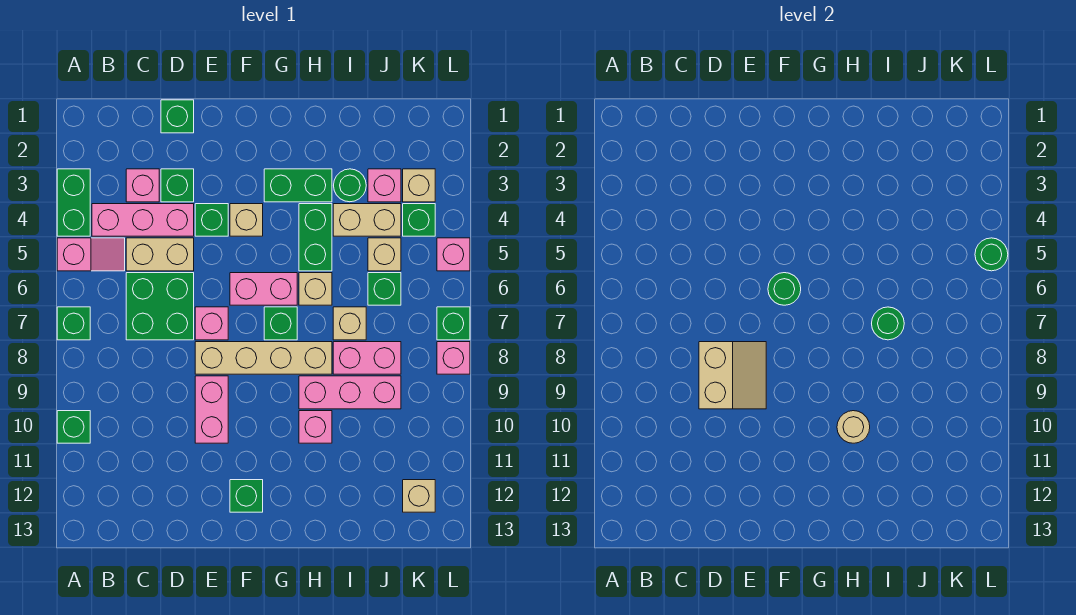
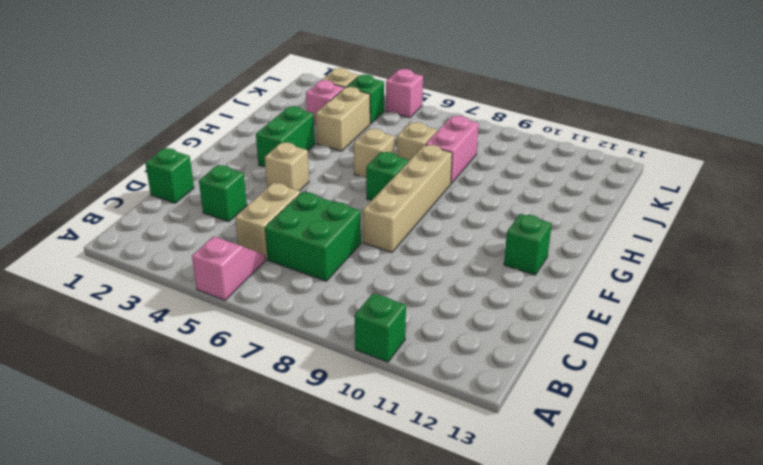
none -> green brick A3:A4 level 1
none -> green brick A7 level 1
none -> pink brick B4:D4 level 1
none -> pink brick C3 level 1

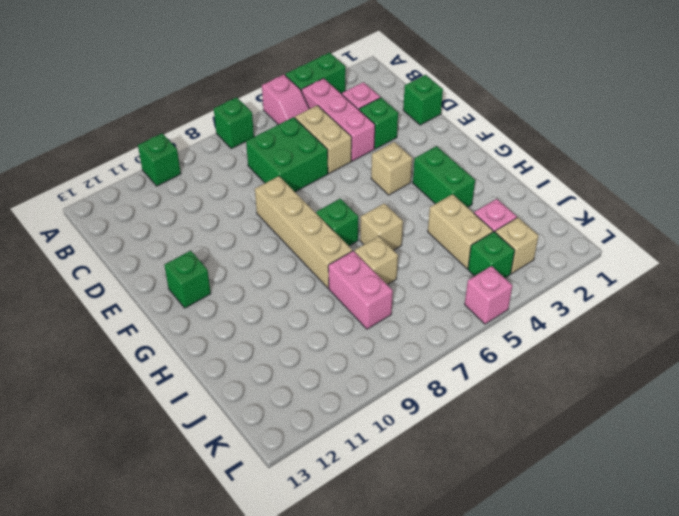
none -> green brick E4 level 1
none -> pink brick E7 level 1
none -> pink brick E9:E10 level 1
none -> pink brick F6:G6 level 1

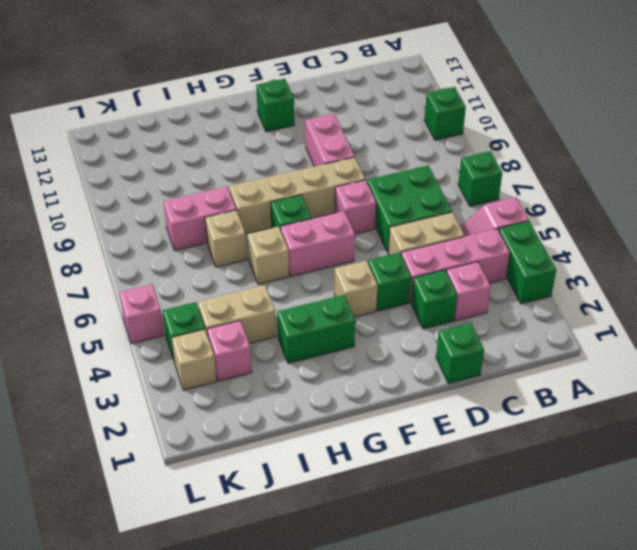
none -> green brick H4:H5 level 1
none -> pink brick H9:J9 level 1
none -> pink brick H10 level 1
none -> green round brick I3 level 1

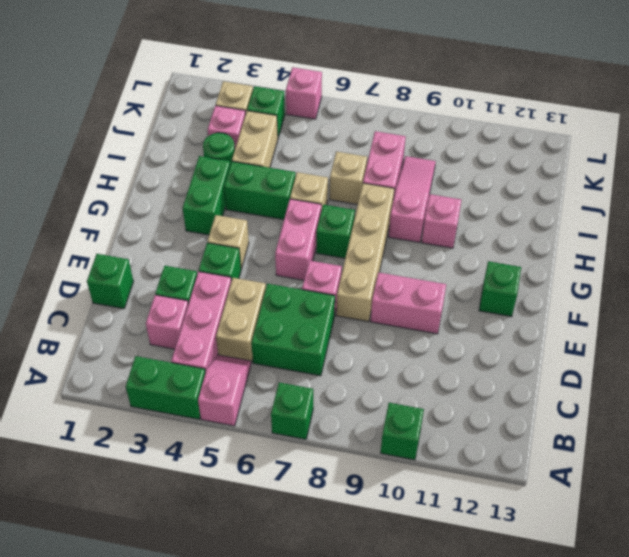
pink slope H9:J9 level 1 top H -> pink brick H9:J9 level 1
none -> tan brick J5 level 1
none -> green brick J6 level 1
none -> tan brick K12 level 1
none -> green brick L7 level 1

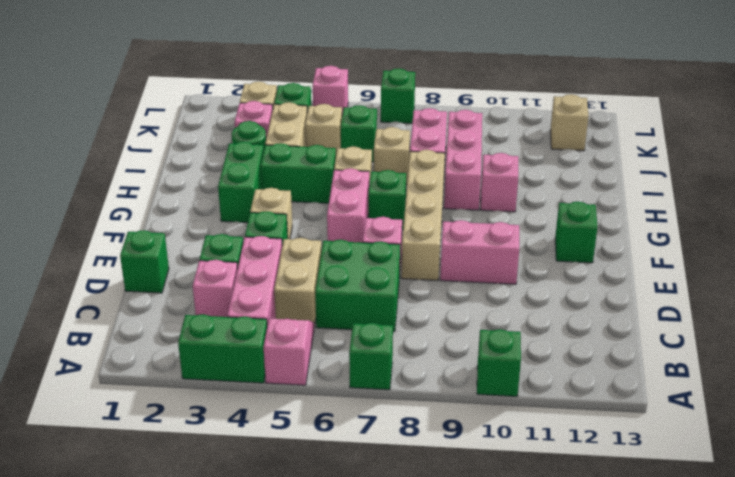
none -> pink brick L8 level 1
none -> tan slope D8:E9 level 2 top D
none -> green round brick F6 level 2
none -> tan round brick H10 level 2

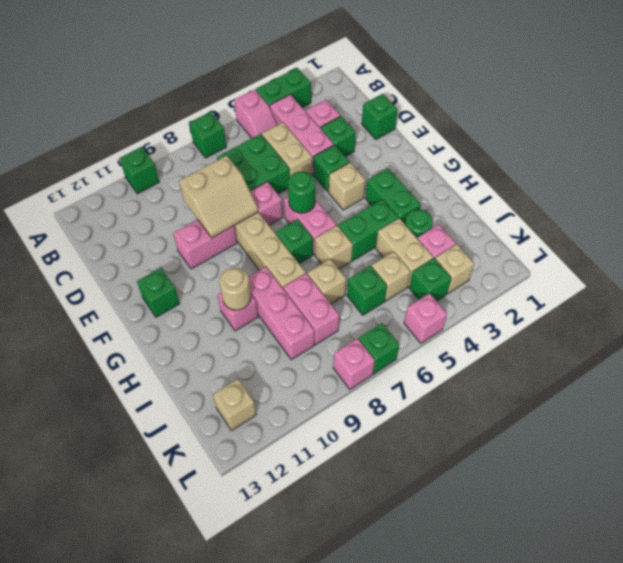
none -> green round brick I7 level 2
none -> green round brick L5 level 2

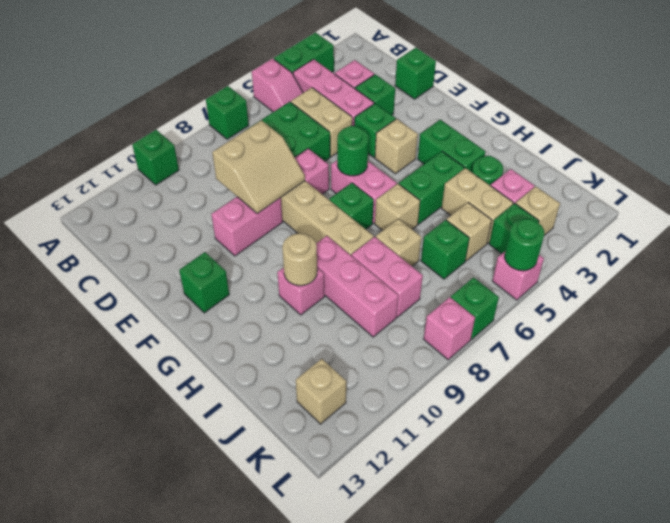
none -> green round brick I7 level 2

